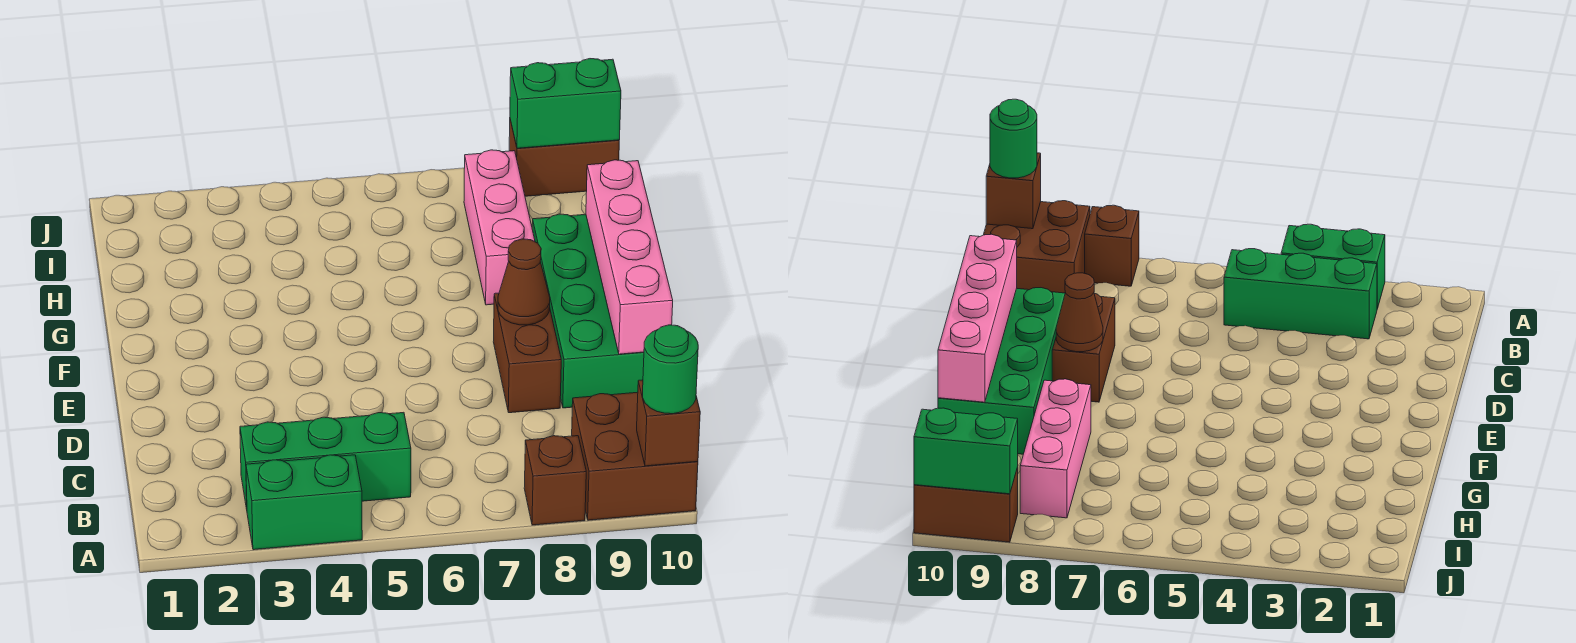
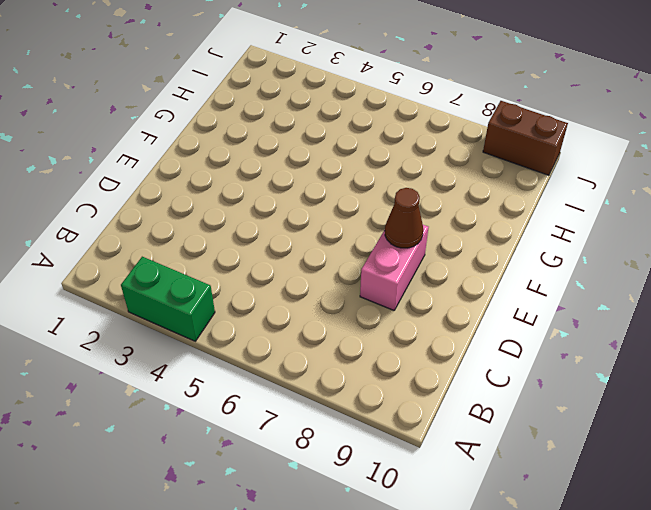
pink brick D8:E8 level 1 -> brown brick D8:E8 level 1
none -> brown brick A8 level 1
none -> brown brick A9:B10 level 1
none -> green brick B3:B5 level 1

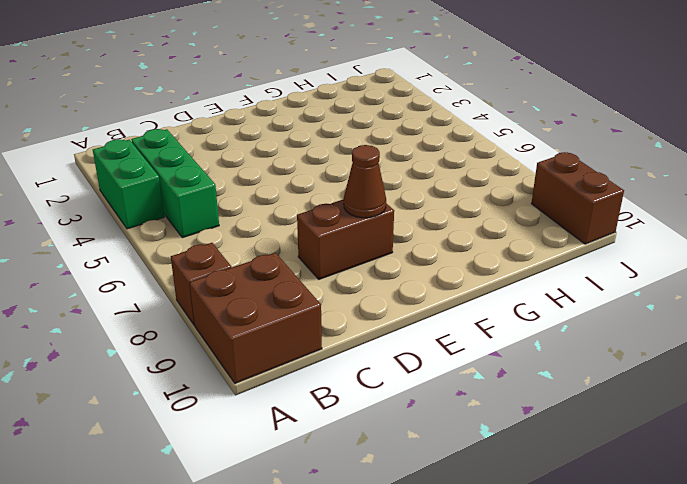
none -> green brick D9:G10 level 1
none -> pink brick G8:I8 level 1
none -> brown brick A10 level 2

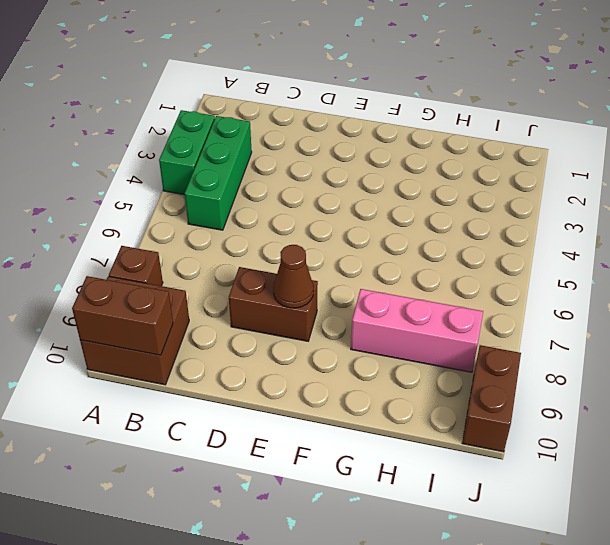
brown brick A10:B10 level 2 -> brown brick A10 level 2
none -> green brick D9:G10 level 1
none -> pink brick D10:G10 level 2
none -> green brick J9:J10 level 2

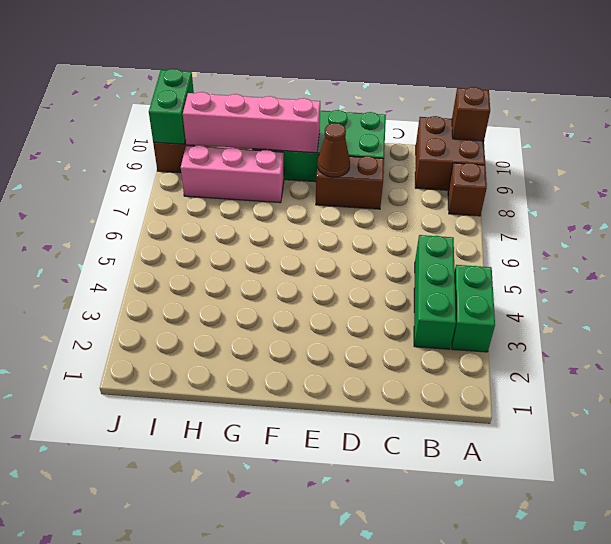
pink brick F9:I9 level 2 -> pink brick D10:G10 level 2
none -> green round brick A10 level 3

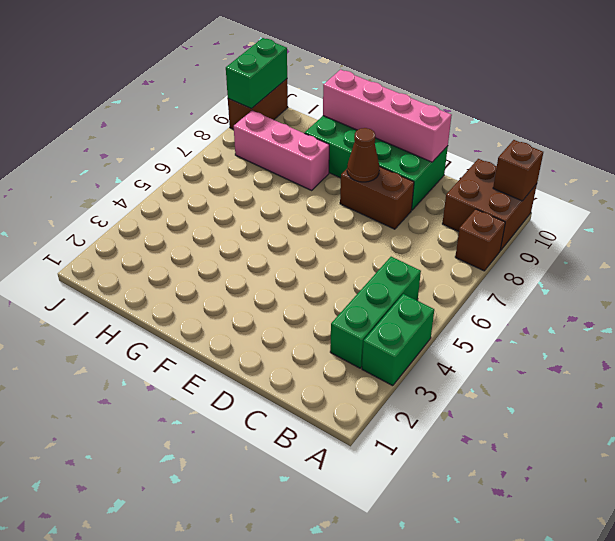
none -> green round brick A10 level 3

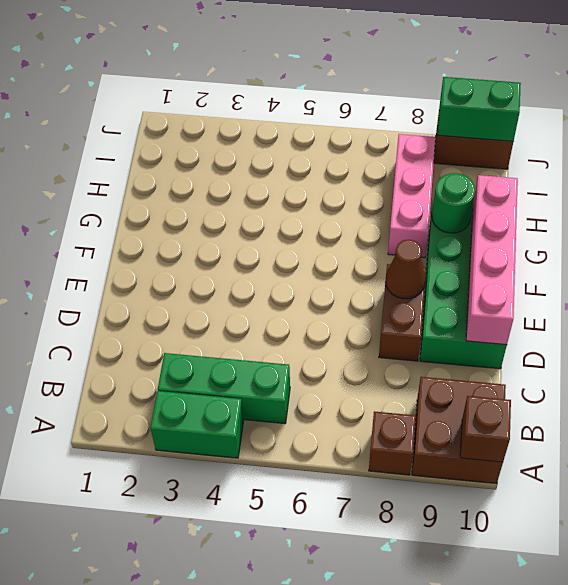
green round brick G9 level 2 -> green round brick A10 level 3

